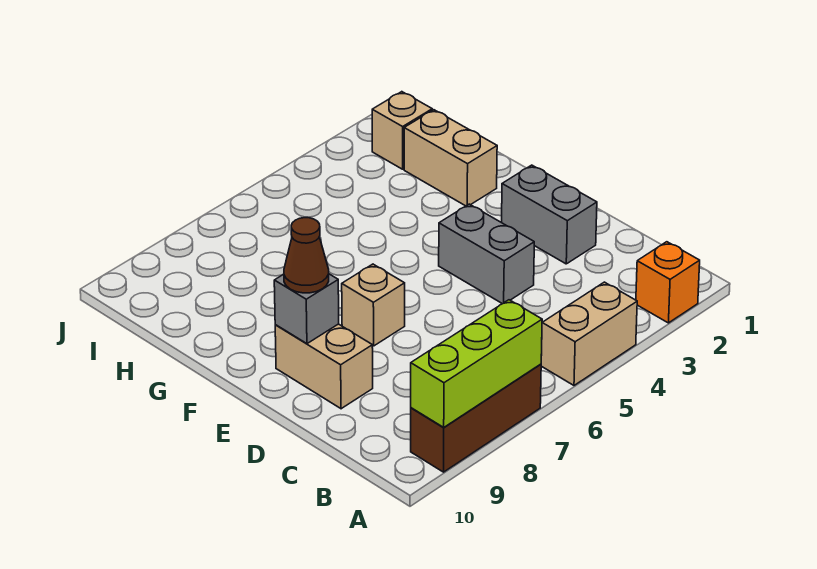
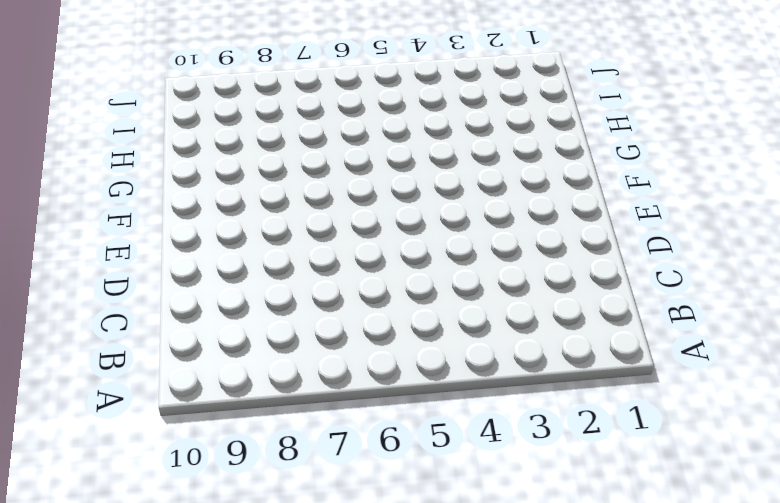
none -> orange brick A2 level 1
none -> tan brick A4:A5 level 1
none -> brown brick A7:A9 level 1

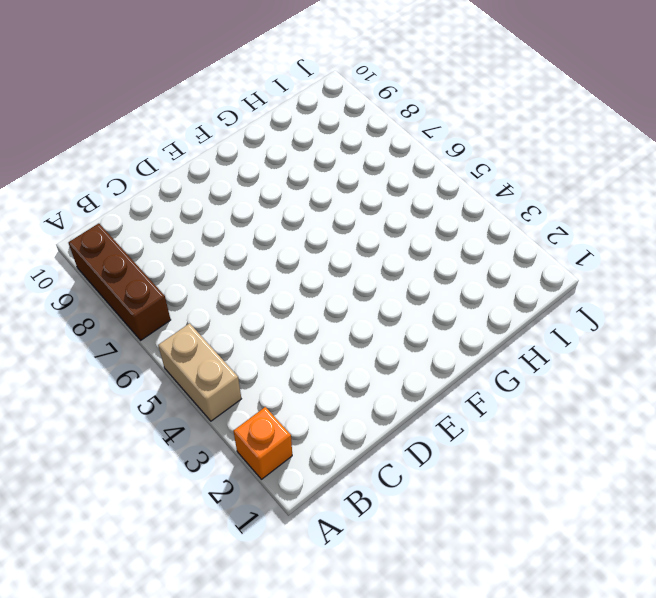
none -> grey brick D2:E2 level 1
none -> grey brick D4:E4 level 1
none -> tan brick D9:E9 level 1

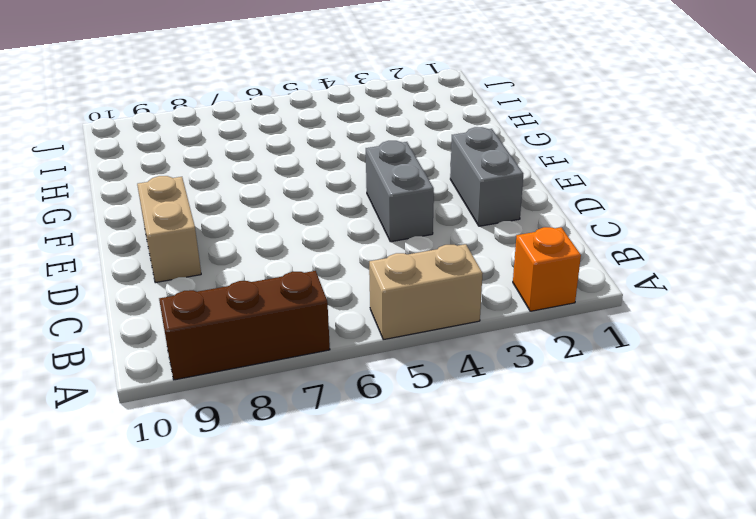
none -> tan brick E7 level 1
none -> tan brick G2:H2 level 1
none -> tan brick I2 level 1

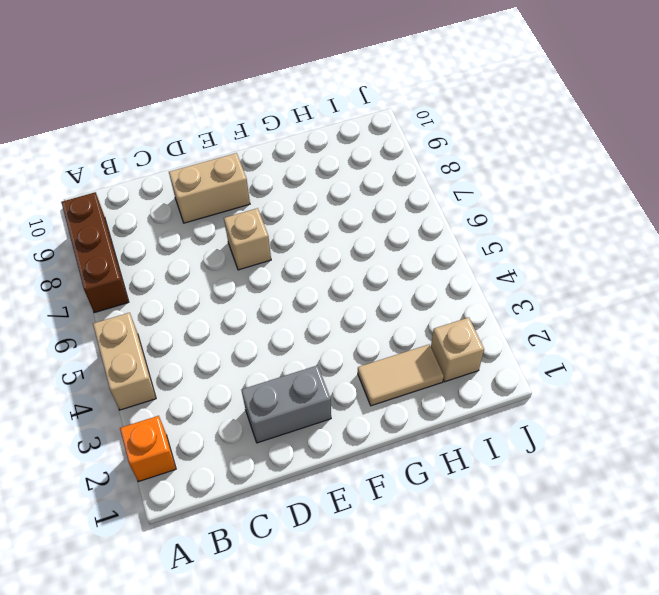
tan tile G2:H2 level 1 -> tan brick G2:H2 level 1
none -> grey brick D4:E4 level 1
none -> lime brick A7:A9 level 2
none -> grey brick E9 level 2

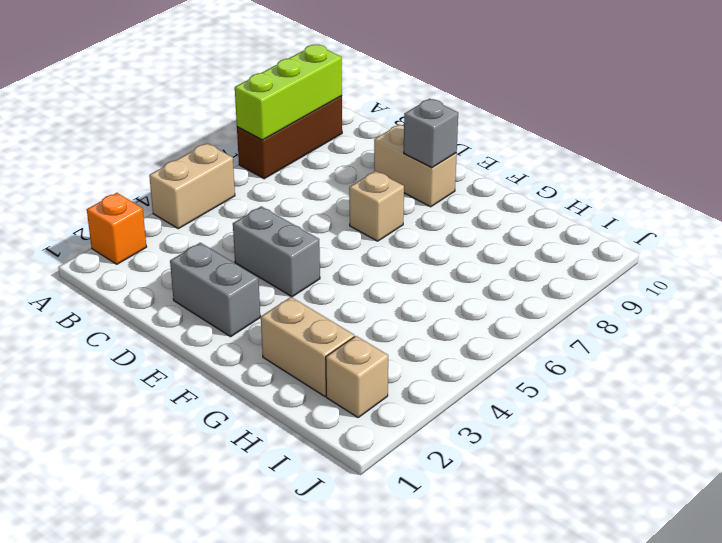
none -> brown cone E9 level 3

